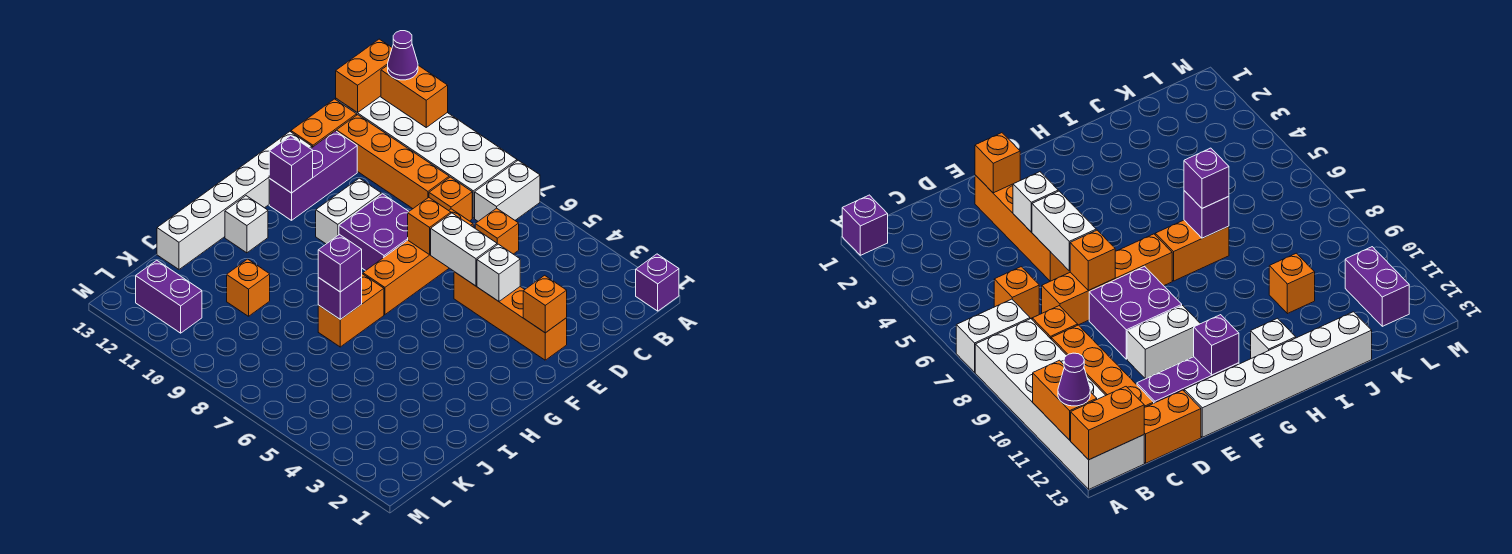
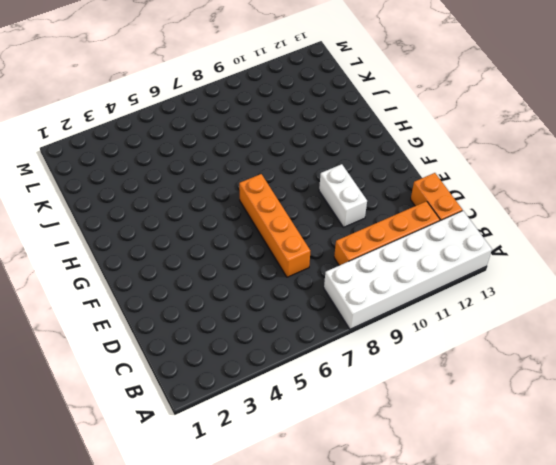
none -> purple brick A1 level 1
none -> white brick A7:B7 level 1
none -> orange brick C6 level 1

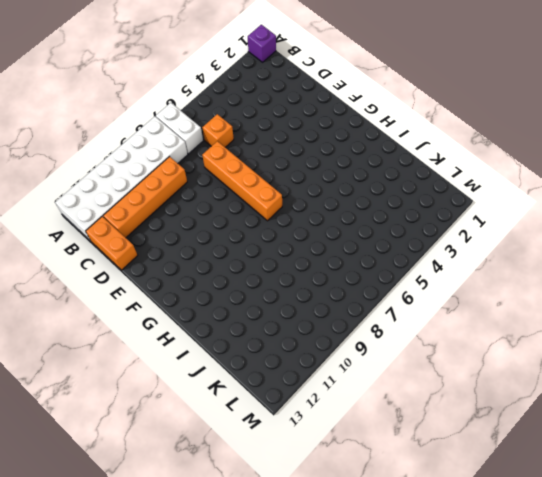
none -> orange brick C8 level 1
none -> purple brick D12:F12 level 1
none -> orange brick E2:E5 level 1

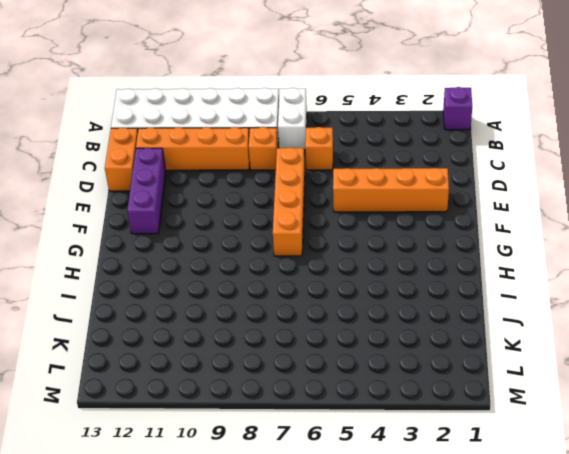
none -> purple brick E8:F9 level 1
none -> white brick E10:F10 level 1
none -> white brick E13:J13 level 1

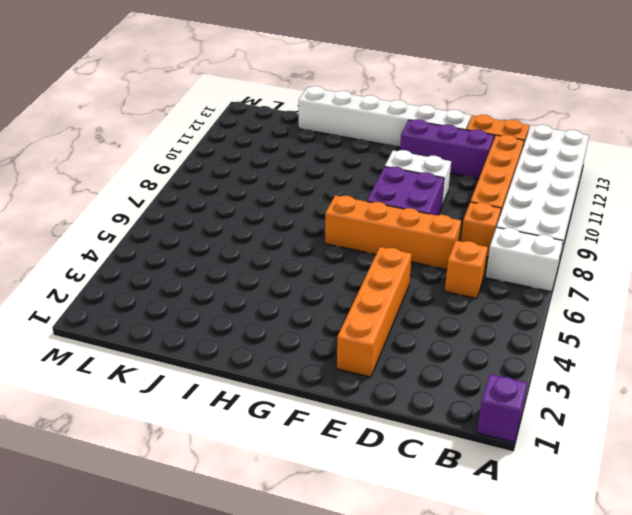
none -> orange brick H7:I7 level 1
none -> white brick H12 level 1
none -> orange brick J10 level 1

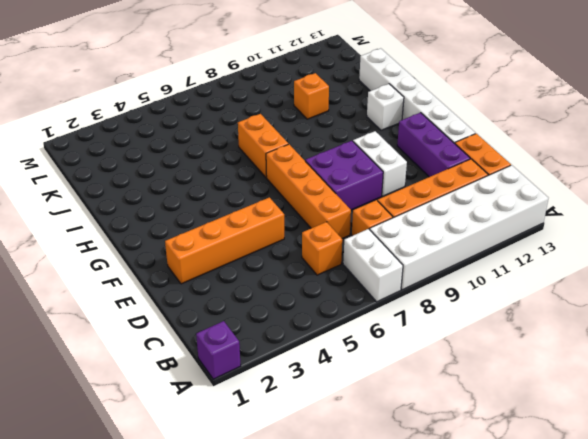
none -> purple brick L11:L12 level 1
none -> orange brick A11:A12 level 2
none -> orange brick A13:B13 level 2

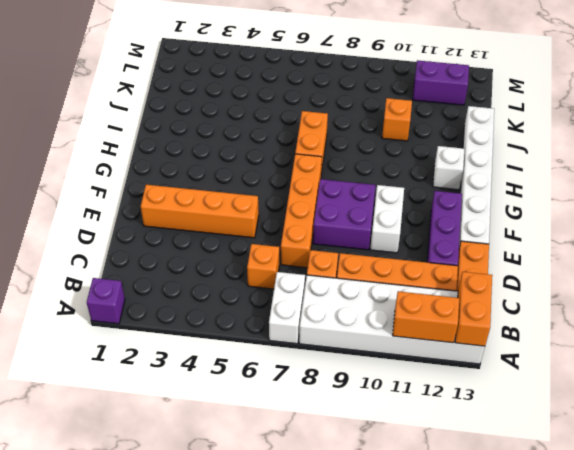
none -> orange brick E2 level 2
none -> white brick E4 level 2
none -> white brick E5:E6 level 2

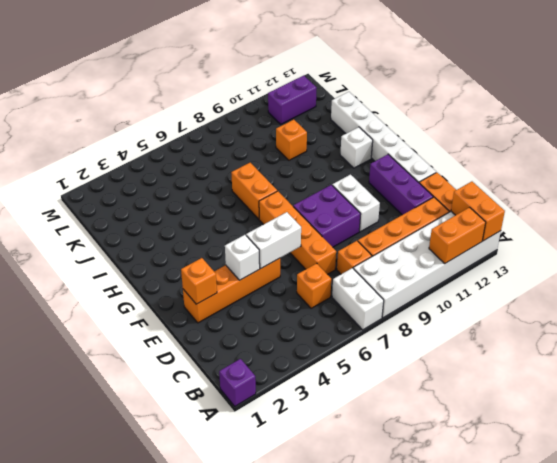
none -> orange brick E7 level 2
none -> purple brick F12 level 2
none -> purple brick I7 level 2

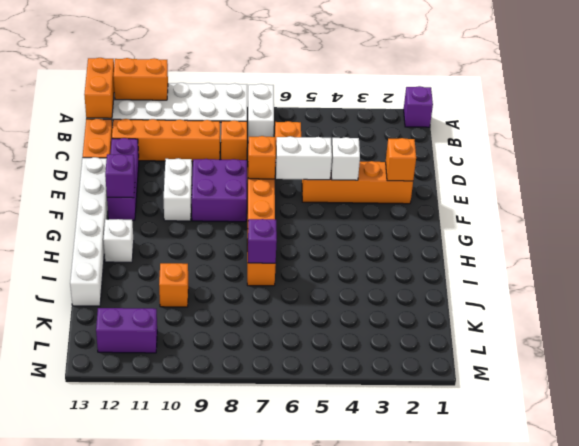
none -> purple cone A12 level 3
none -> purple brick I7 level 3

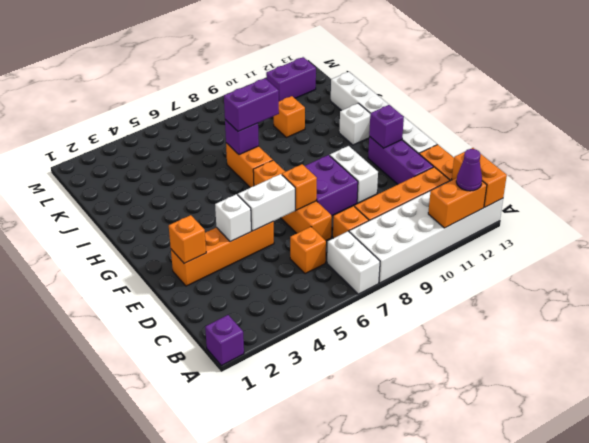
purple brick I7:I8 level 3 -> purple brick I7 level 3

